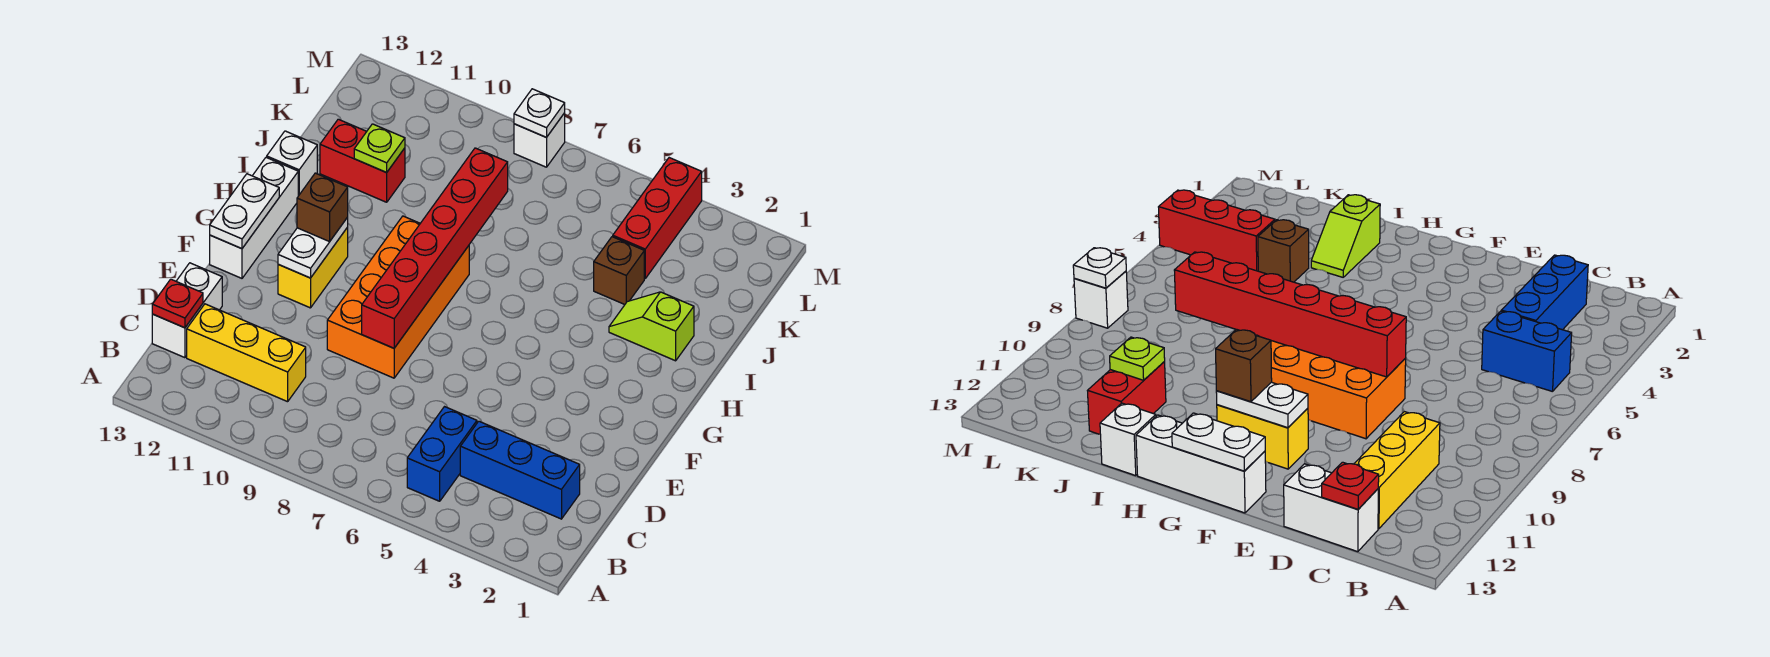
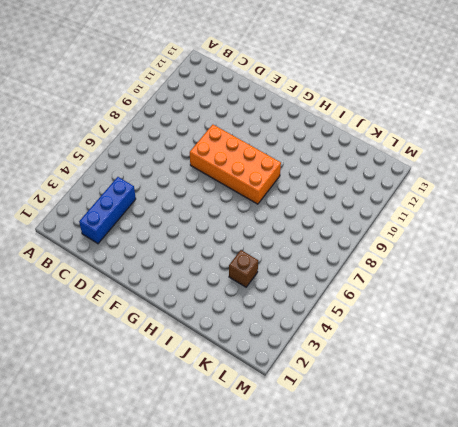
none -> blue brick B5:C5 level 1
none -> yellow brick C10:C12 level 1
none -> white brick C13:D13 level 1

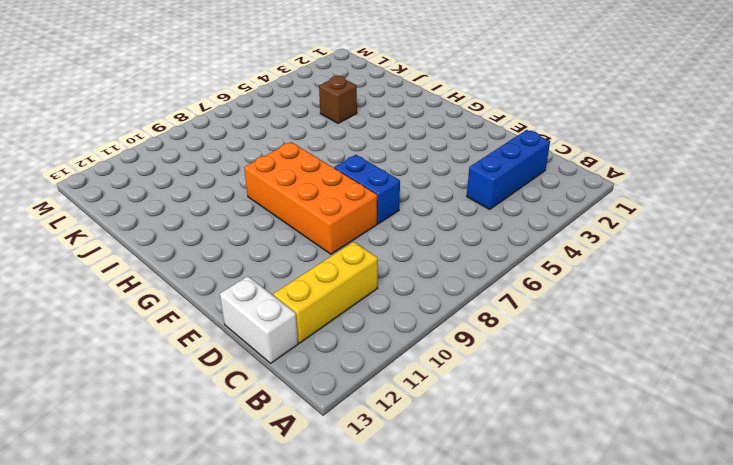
blue brick E7:F7 level 1 -> blue brick B5:C5 level 1
none -> yellow brick F11:G11 level 1
none -> white brick F13:H13 level 1
none -> lime slope I2:I3 level 1 top 2

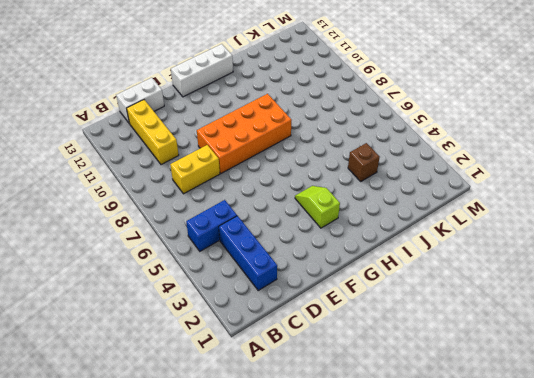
yellow brick C8:D8 level 1 -> yellow brick F11:G11 level 1
lime slope G3:G4 level 1 top 3 -> lime slope I2:I3 level 1 top 2
none -> white brick I13 level 1
none -> red brick J11:J12 level 1
none -> red brick K4:M4 level 1

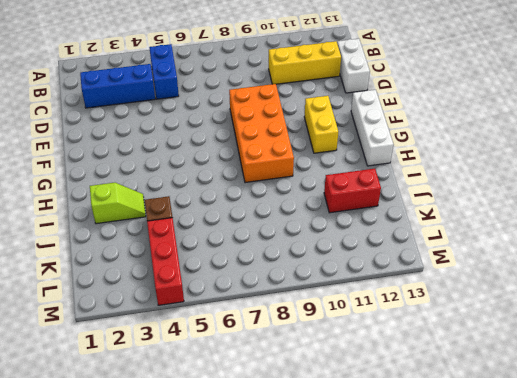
none -> white brick I13 level 1
none -> white brick M8 level 1
none -> red plate C13 level 2

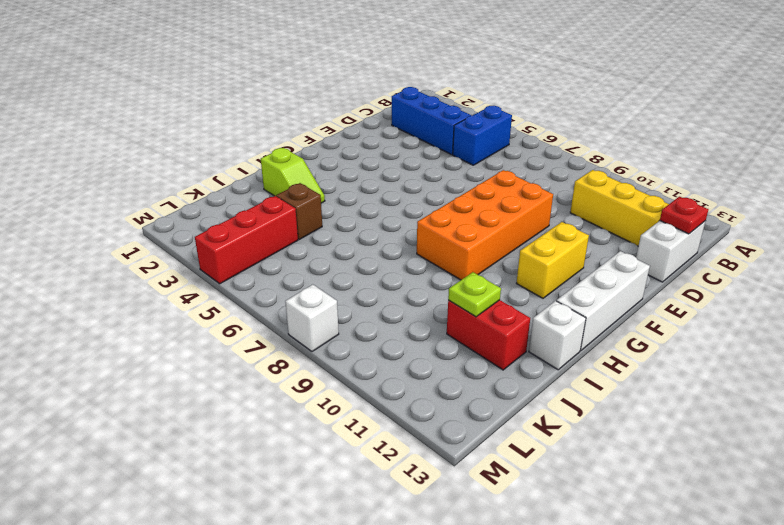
none -> red brick E8:J8 level 2
none -> white plate F11:G11 level 2
none -> white plate F13:G13 level 2

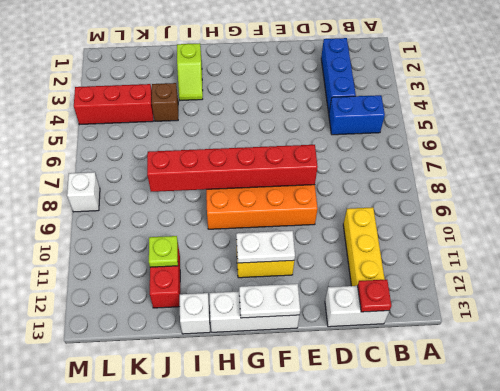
none -> white plate M8 level 2
none -> brown brick G11 level 3

